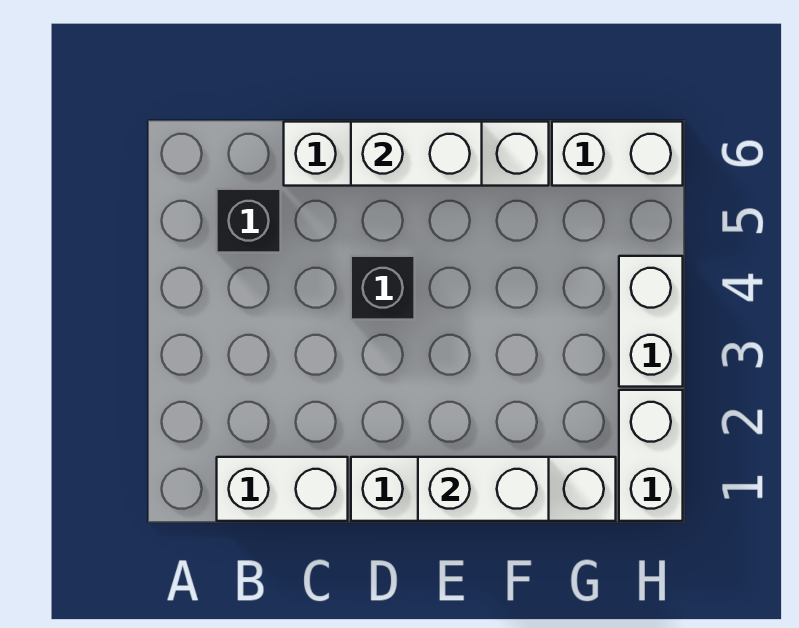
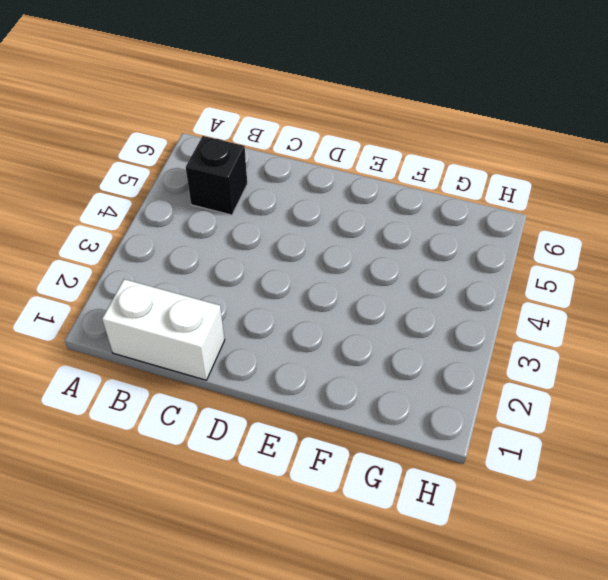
none -> white brick C6:F6 level 1
none -> white brick D1:G1 level 1

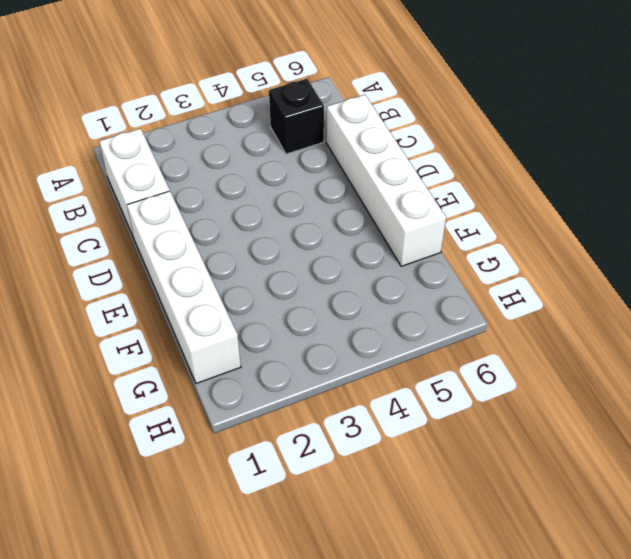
none -> black brick D4 level 1
none -> white brick G6:H6 level 1

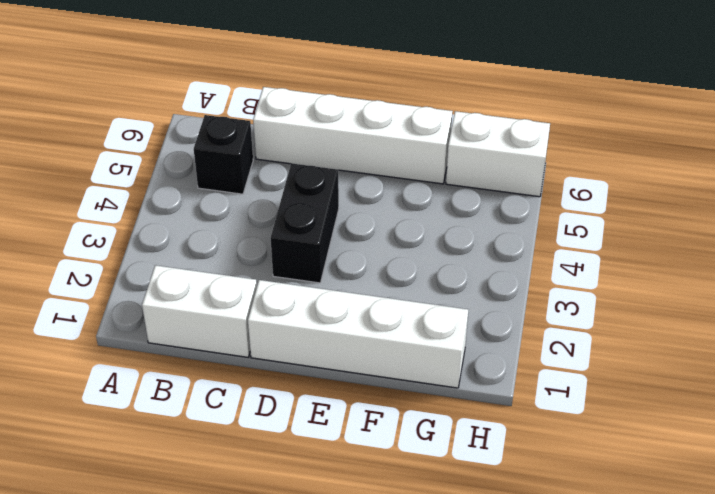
black brick D3:D4 level 1 -> black brick D4 level 1
none -> white brick H1:H2 level 1
none -> white brick H3:H4 level 1

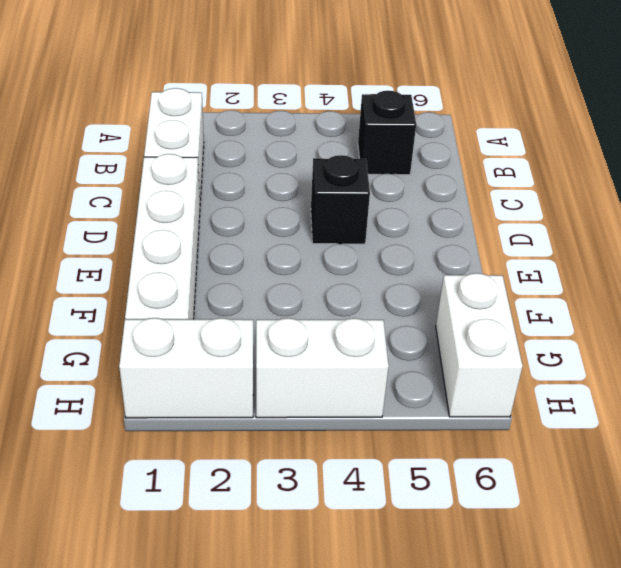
none -> white brick C6:F6 level 1
none -> white brick D6:E6 level 2

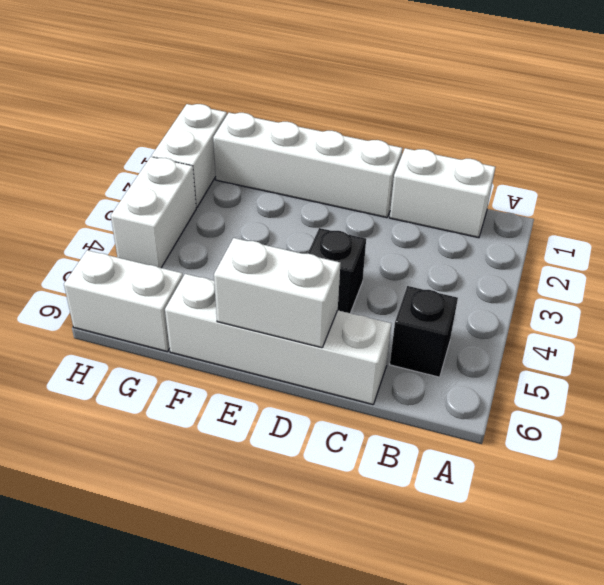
none -> white brick E1:F1 level 2

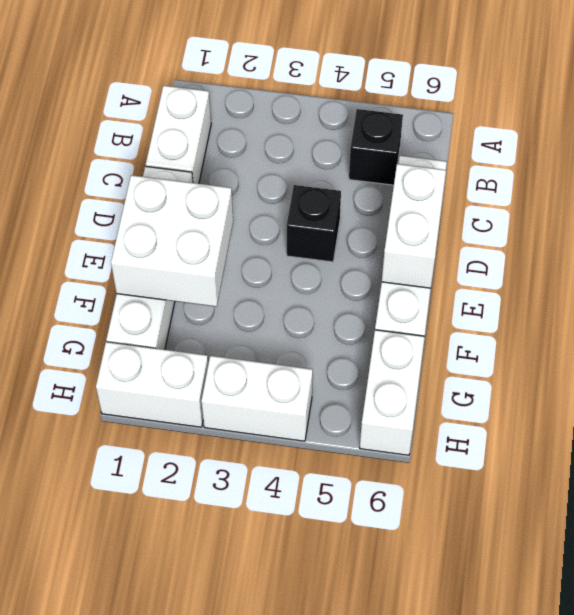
white brick E1:F2 level 2 -> white brick E1:F1 level 2

